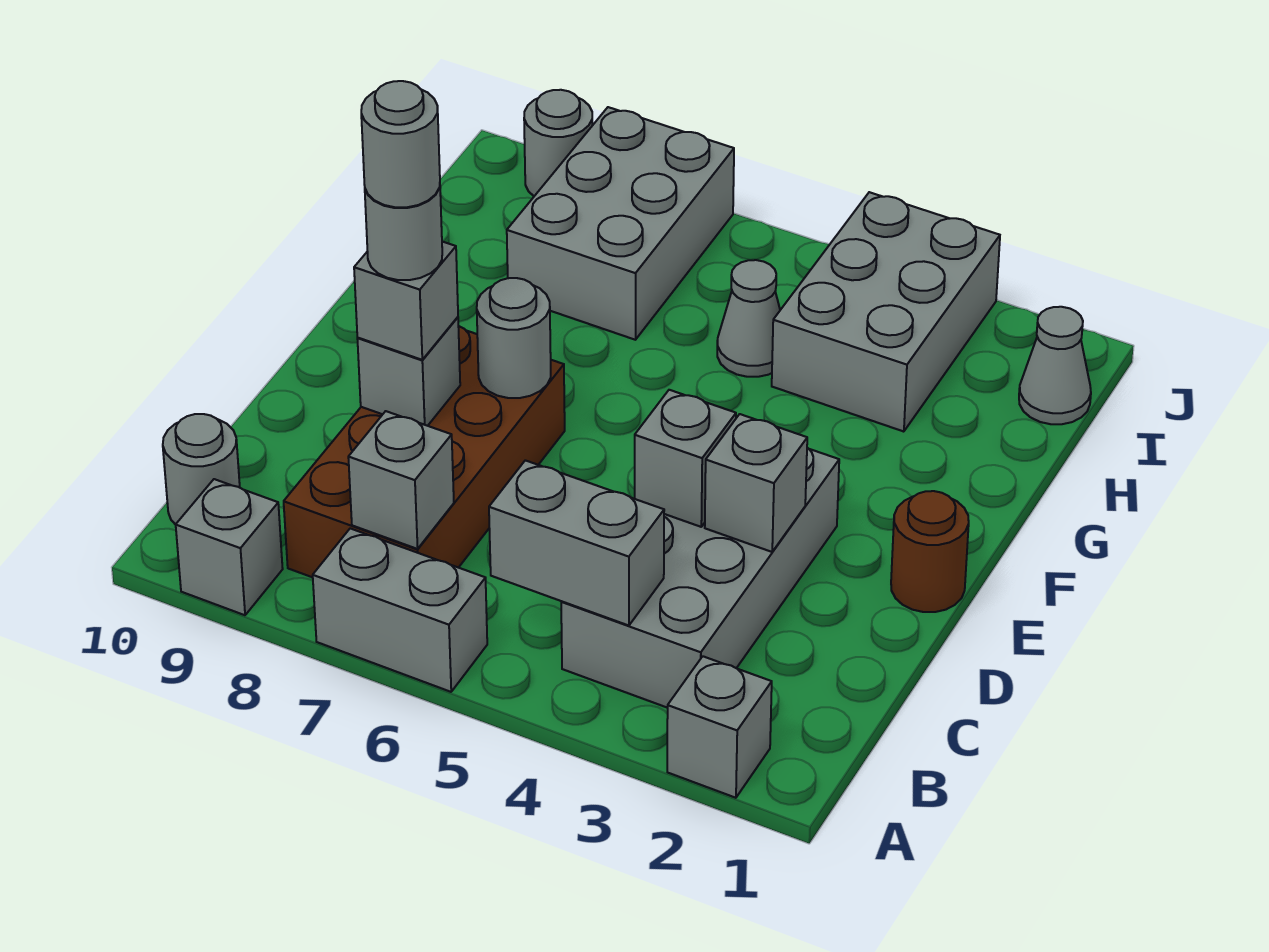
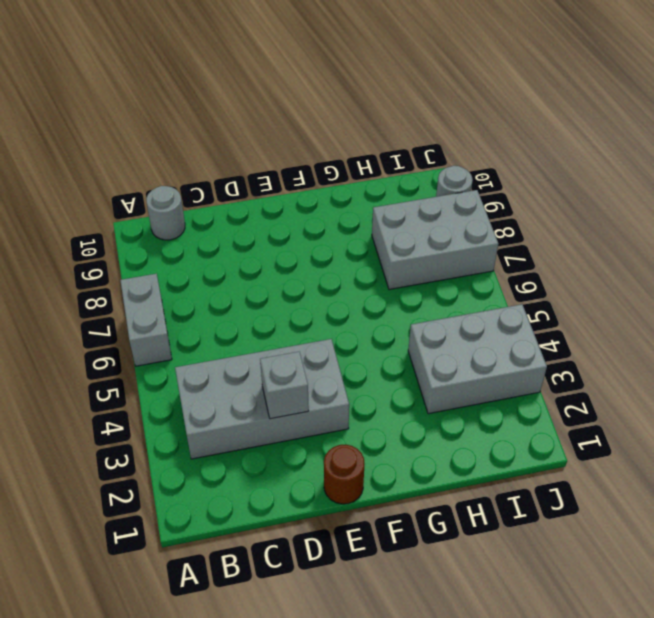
none -> grey brick A2 level 1
none -> grey brick A9 level 1
none -> brown brick B7:E8 level 1

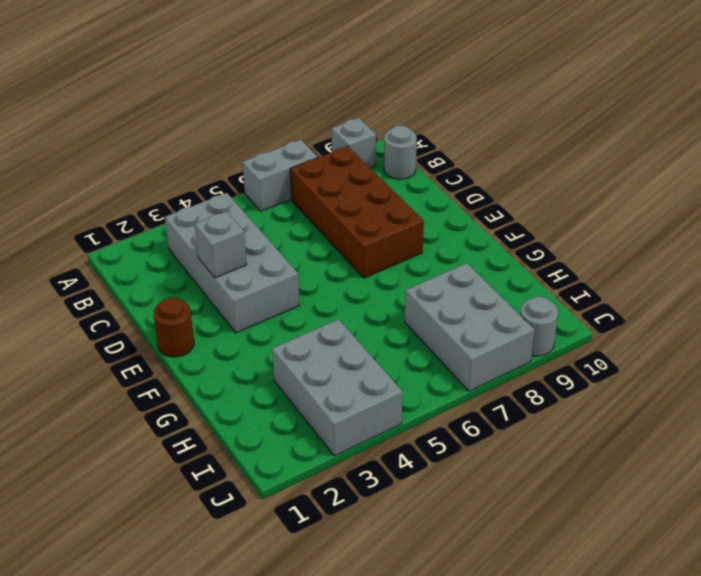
none -> grey brick A2 level 1
none -> grey cone H5 level 1
none -> grey cone I1 level 1

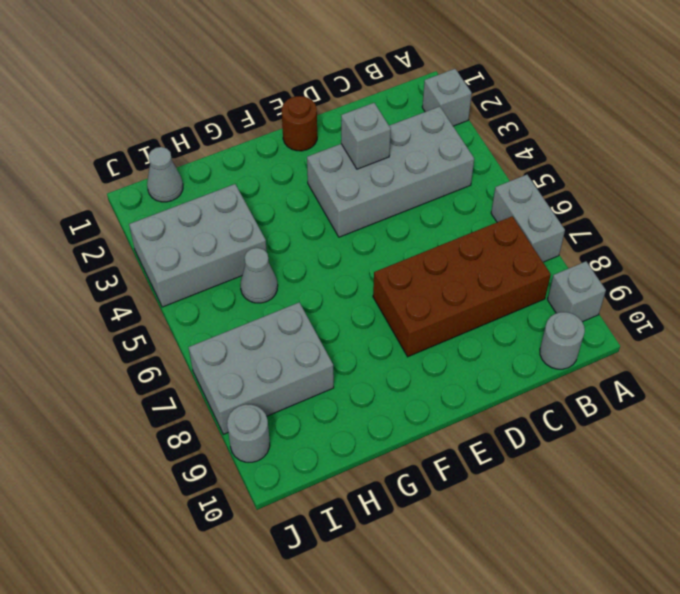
none -> grey brick B4:B5 level 2
none -> grey brick B7 level 2
none -> grey brick D4 level 2

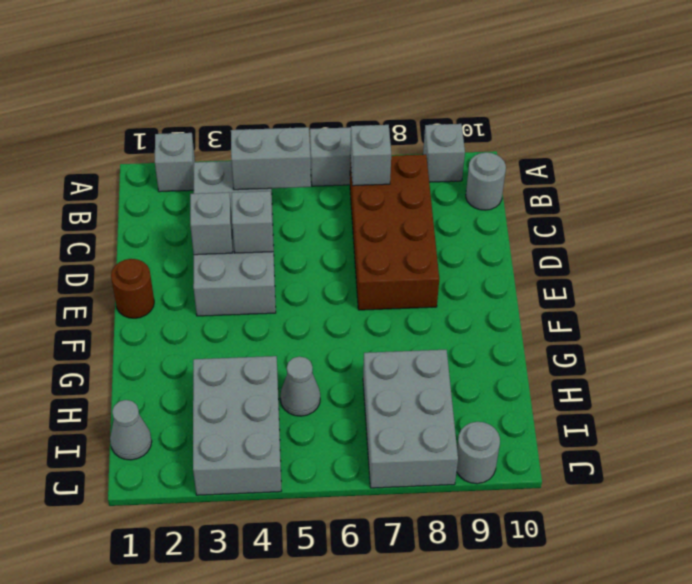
none -> grey brick D8 level 2
none -> grey round brick E7 level 2
none -> grey brick D8 level 3

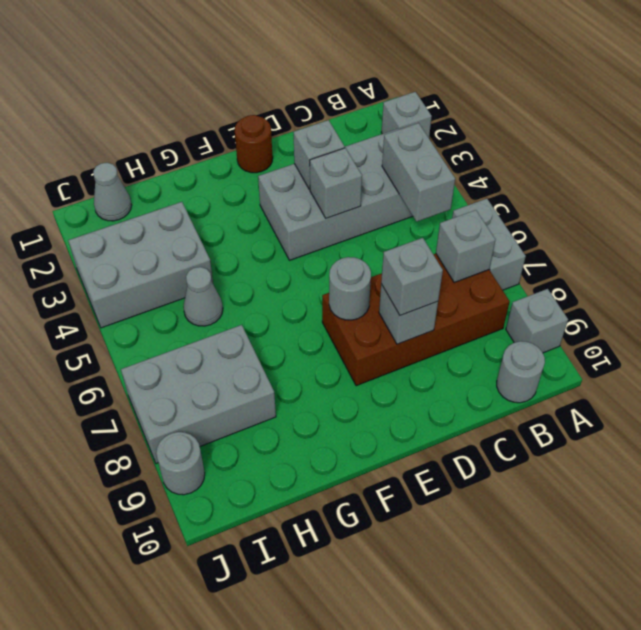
none -> grey round brick D8 level 4
none -> grey round brick D8 level 5

